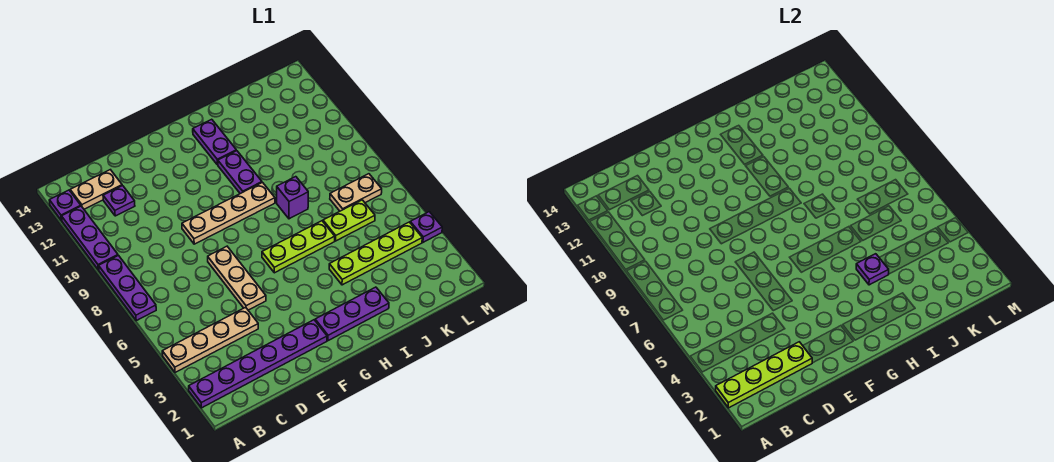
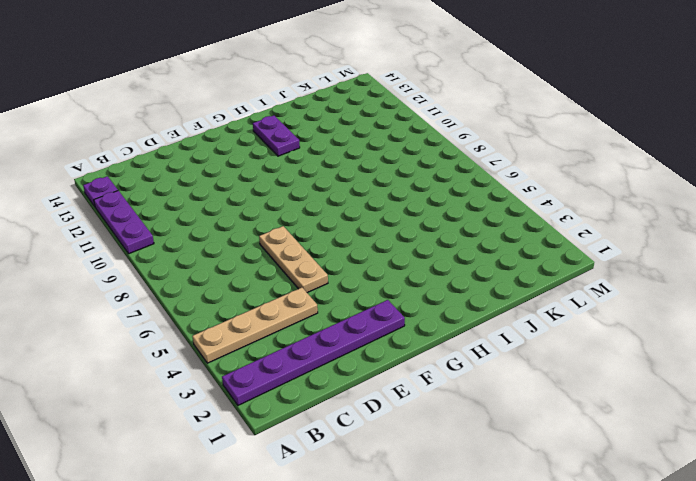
none -> purple plate A7:A9 level 1
none -> tan plate B13:C13 level 1
none -> purple plate C12 level 1

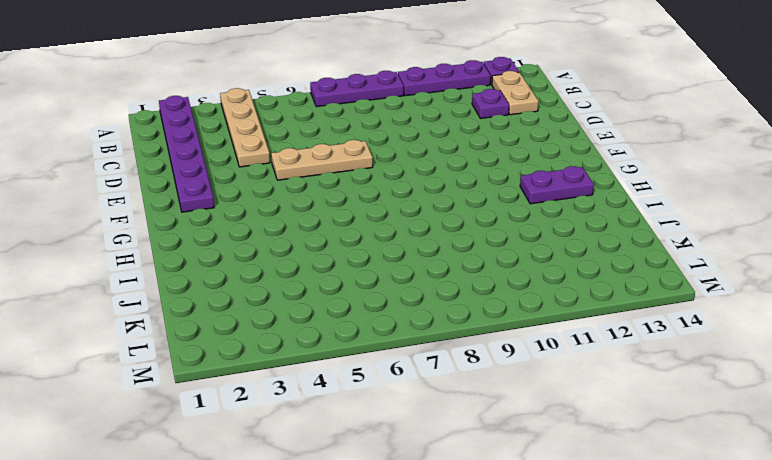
none -> tan plate E9:H9 level 1
none -> purple plate G2:I2 level 1
none -> lime plate G6:I6 level 1

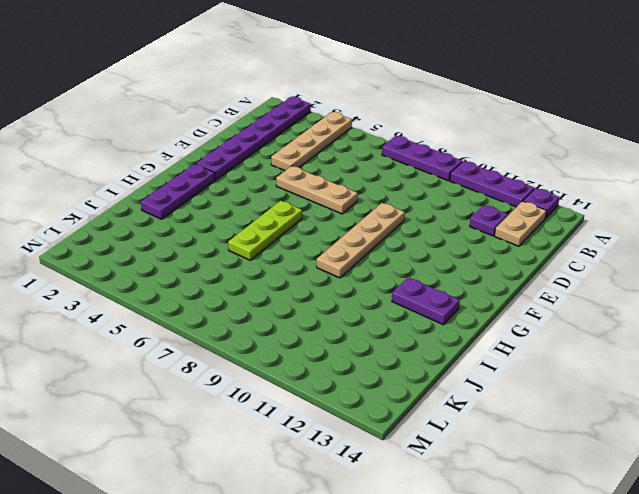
none -> purple plate H10:H11 level 1
none -> lime plate I4:L4 level 1
none -> purple brick I8 level 1

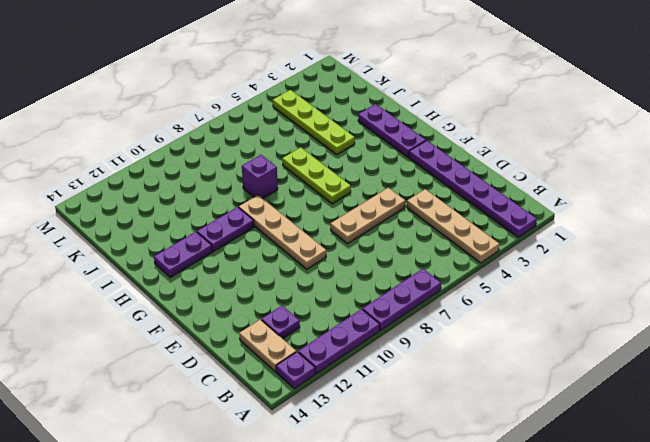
none -> lime plate J6:K6 level 1
none -> tan plate K7:L7 level 1
none -> purple plate M4 level 1

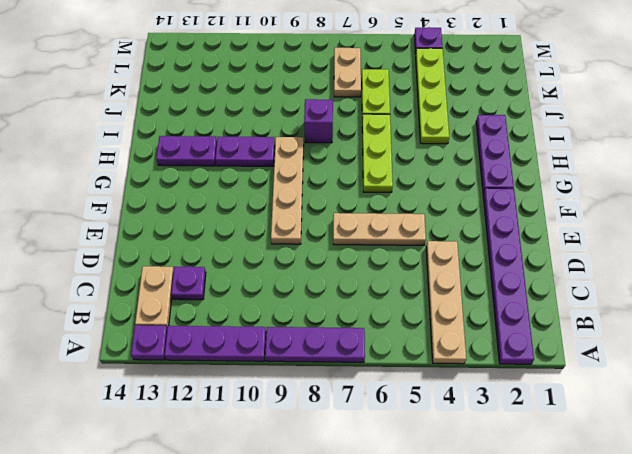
none -> lime plate A2:D2 level 2
none -> purple plate I4 level 2

